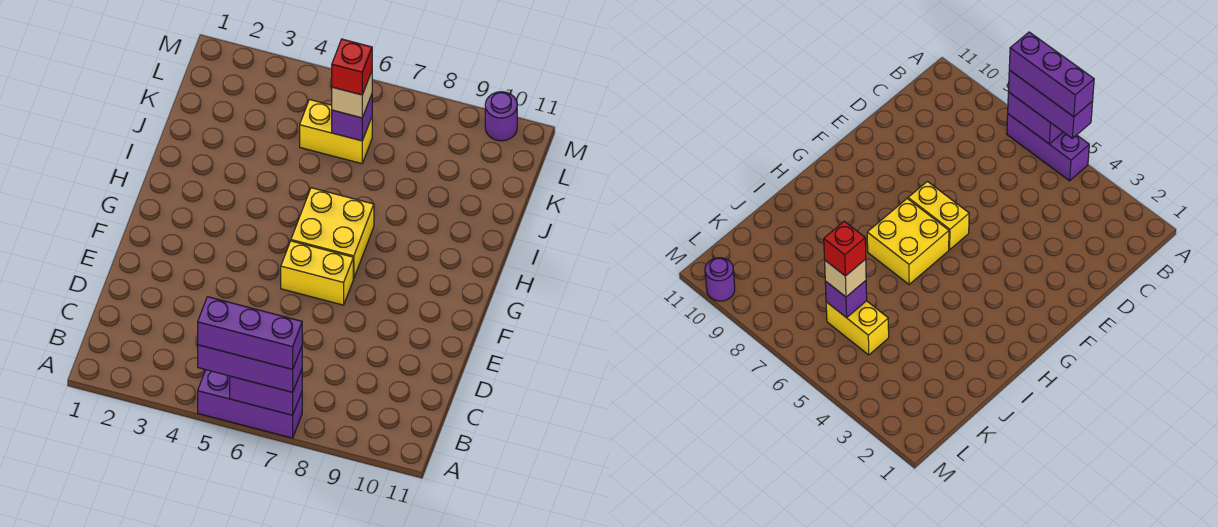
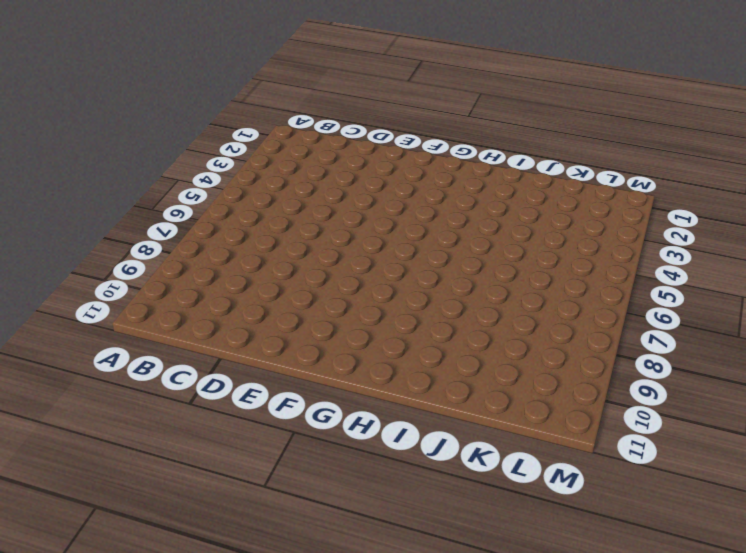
none -> purple brick A5:A7 level 1
none -> yellow brick F6:F7 level 1

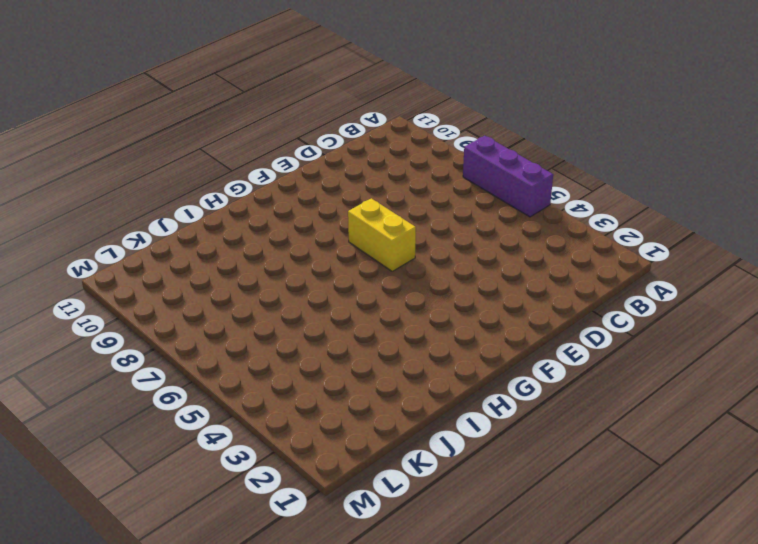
none -> yellow brick G6:H7 level 1
none -> yellow brick K5:K6 level 1

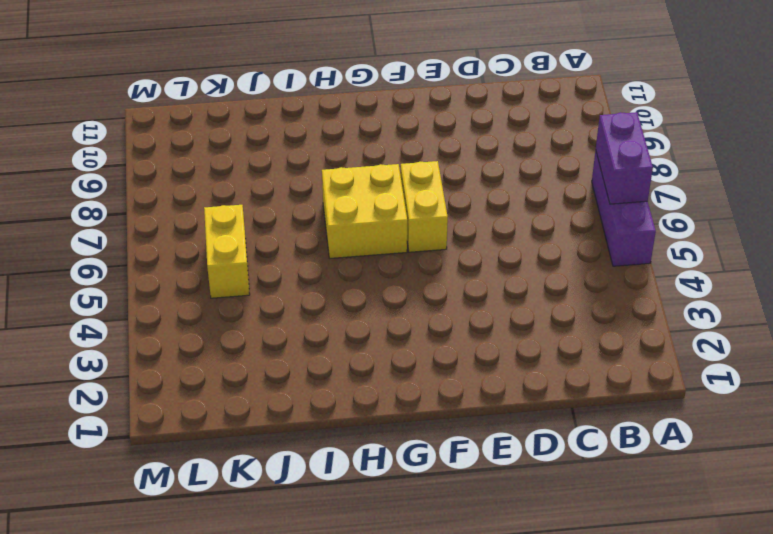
none -> purple round brick M10 level 1
none -> purple brick K6 level 2

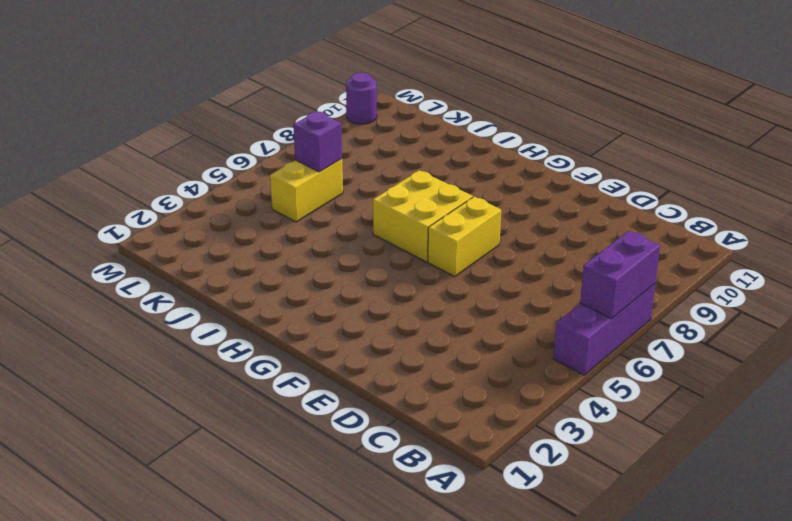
none -> purple brick A5:A7 level 3
none -> tan brick K6 level 3

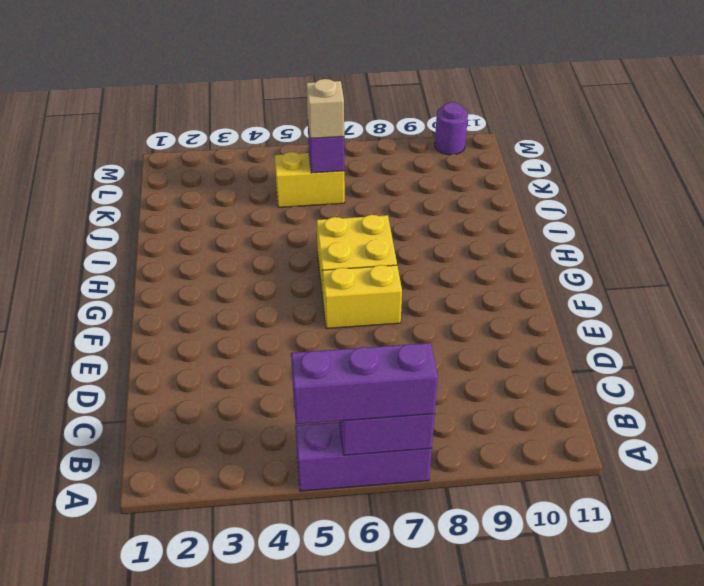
none -> purple brick A5:A7 level 4
none -> red brick K6 level 4

